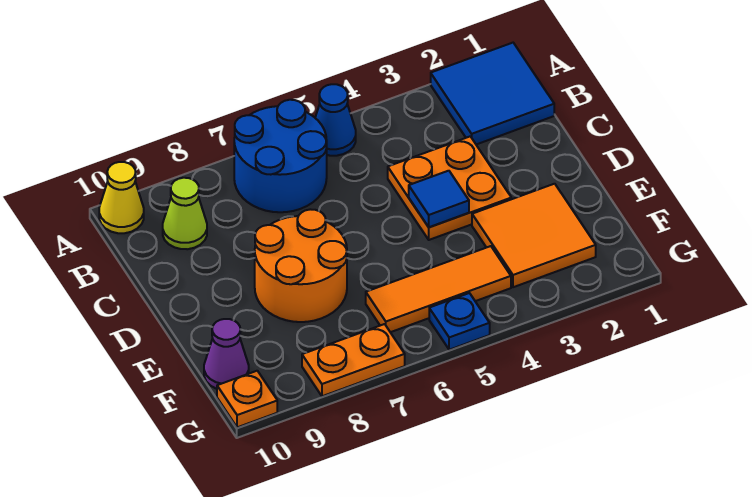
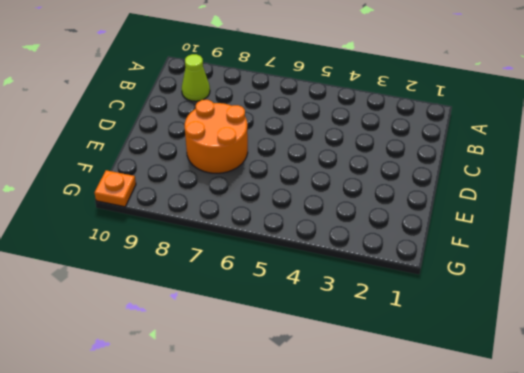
none -> blue tile A1:B2 level 1
none -> blue cone A5 level 1
none -> blue round brick A6:B7 level 1

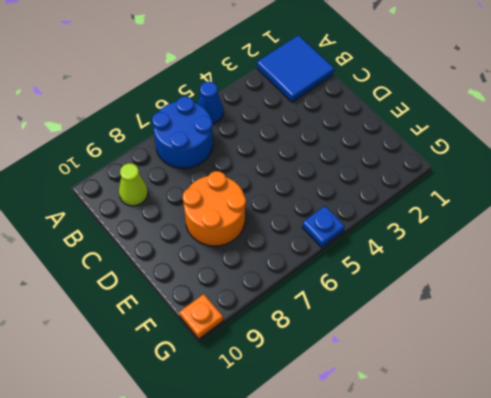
none -> yellow cone A10 level 1
none -> orange plate C3:D4 level 1
none -> orange tile E2:F3 level 1

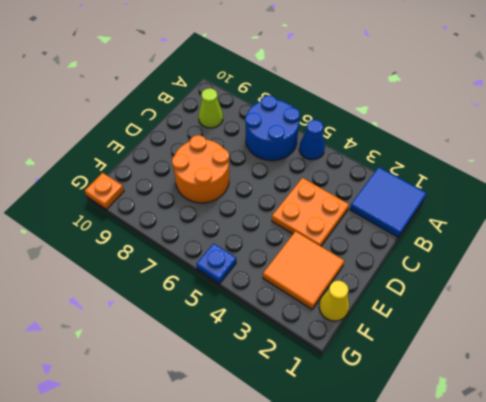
yellow cone F1 level 1 -> yellow cone A10 level 1
none -> orange tile F4:F6 level 1
none -> purple cone F10 level 1
none -> orange plate G7:G8 level 1

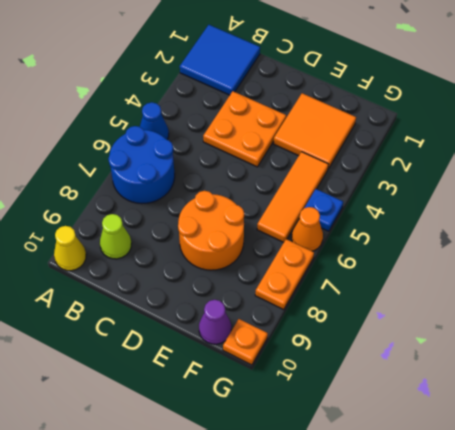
orange cone G6 level 1 -> none
none -> blue tile D4 level 2

